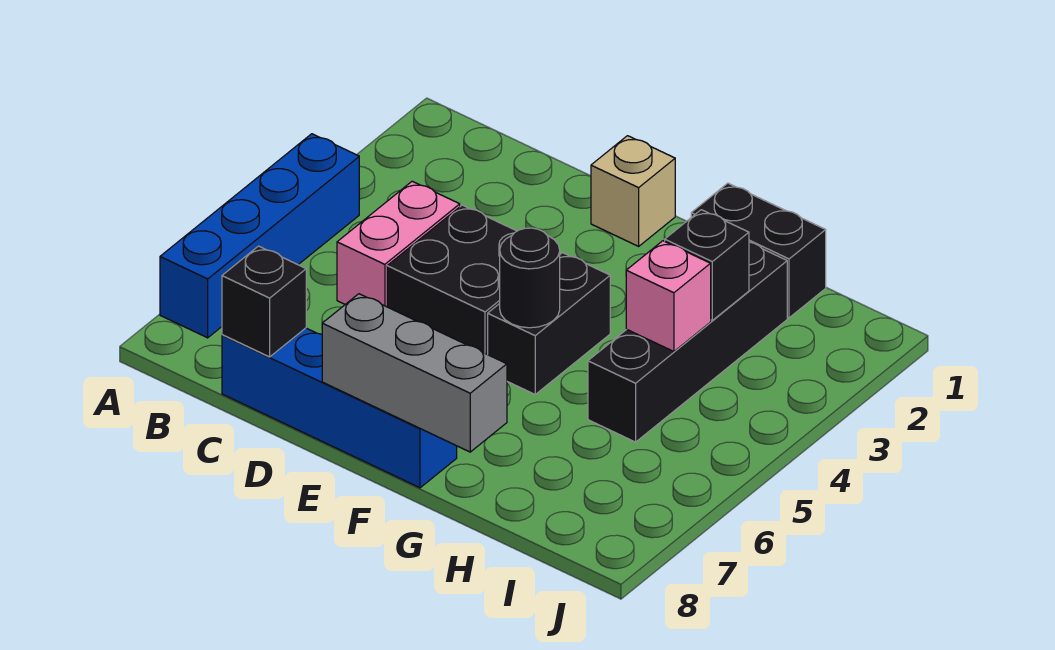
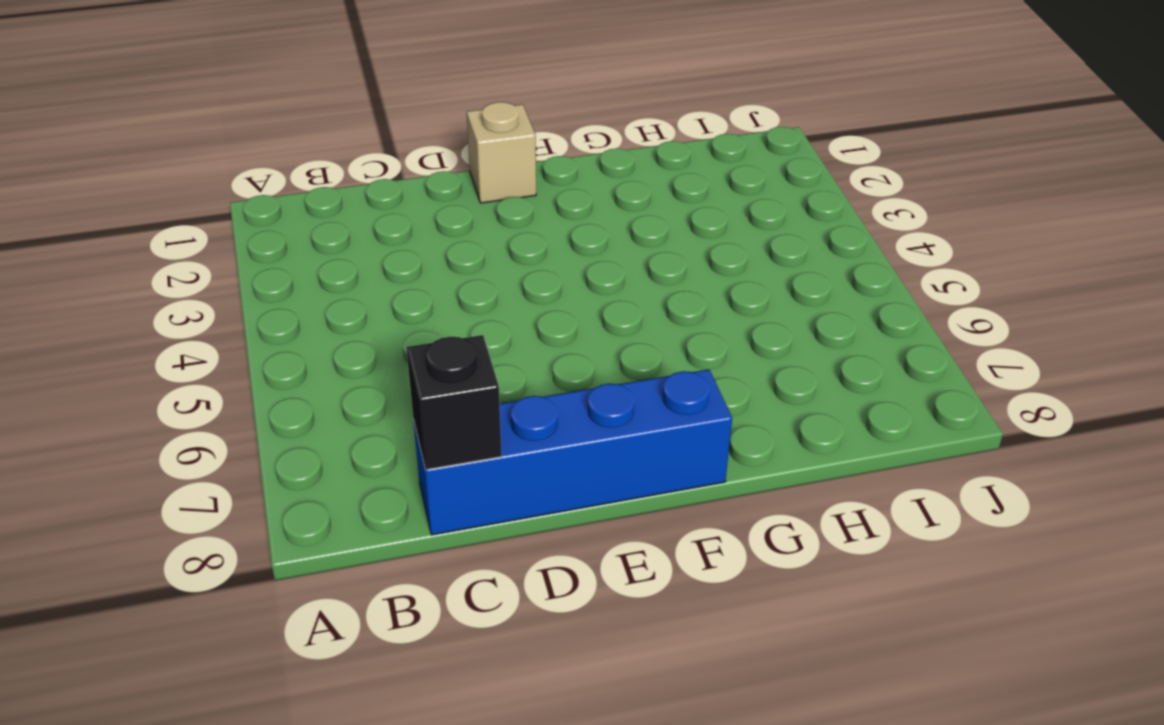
none -> blue brick A4:A7 level 1
none -> pink brick C4:C5 level 1
none -> black brick D4:E5 level 1

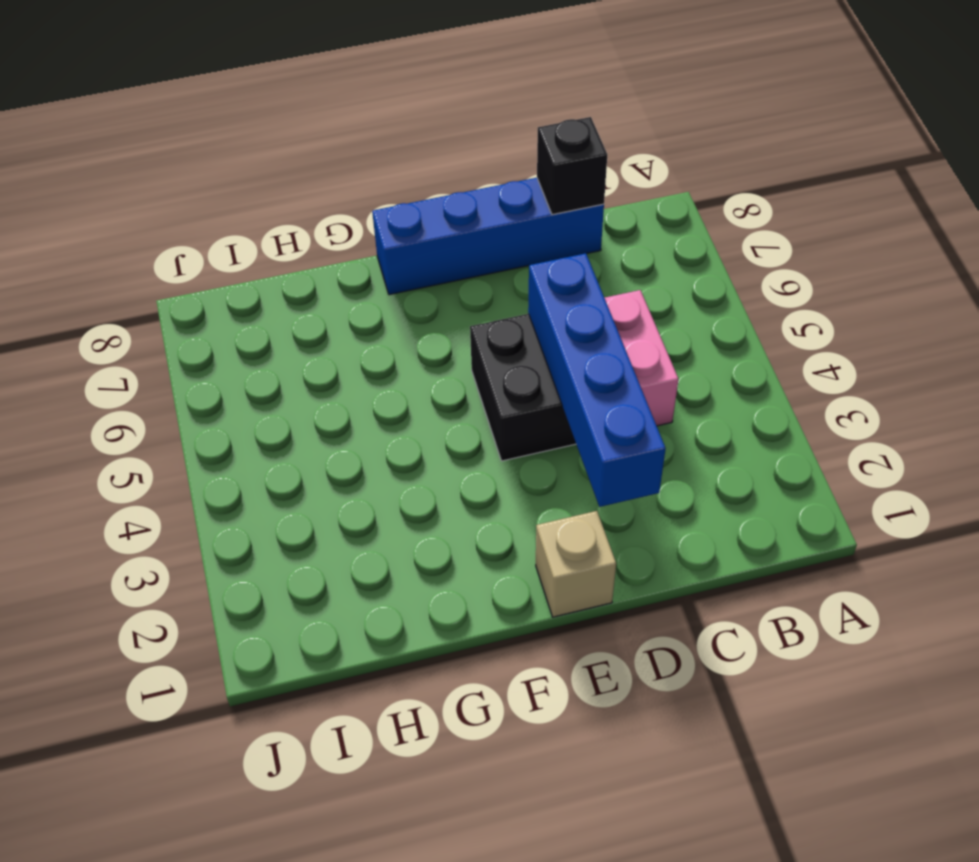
blue brick D2:D5 level 2 -> blue brick A4:A7 level 1
none -> black brick F4:F5 level 1
none -> black brick G1:H1 level 1
none -> black brick H2:H5 level 1

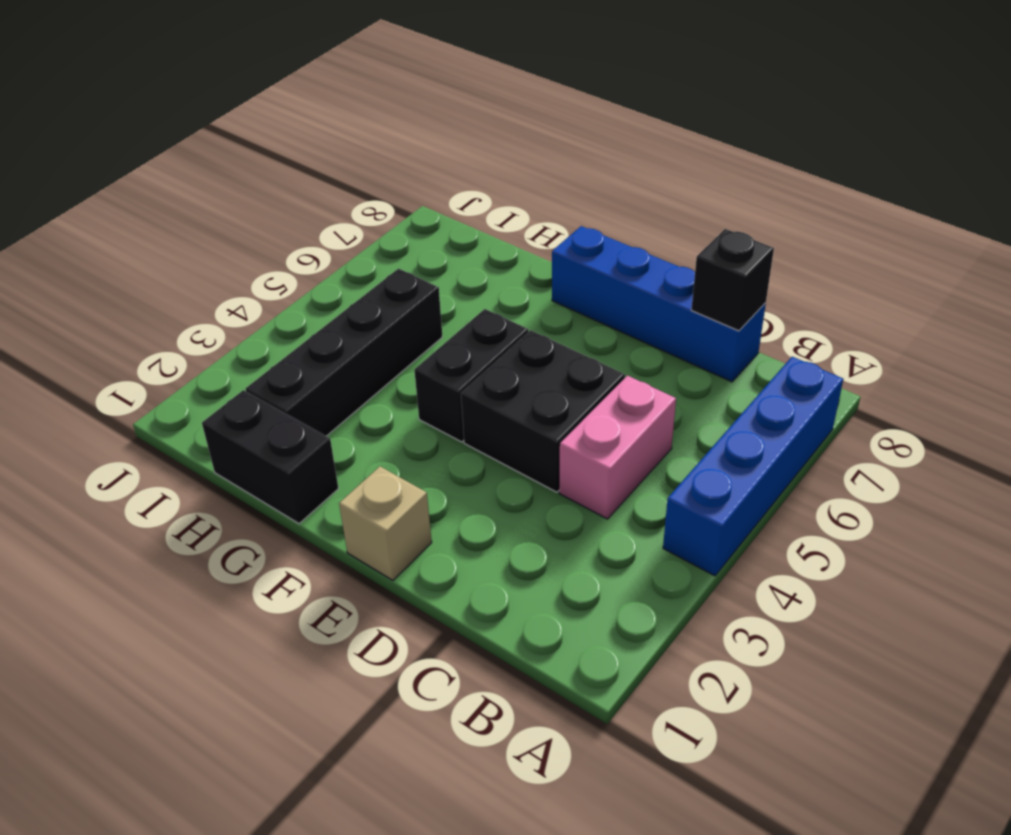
none -> grey brick E8:G8 level 2
none -> black round brick F5 level 2
none -> black brick H3 level 2

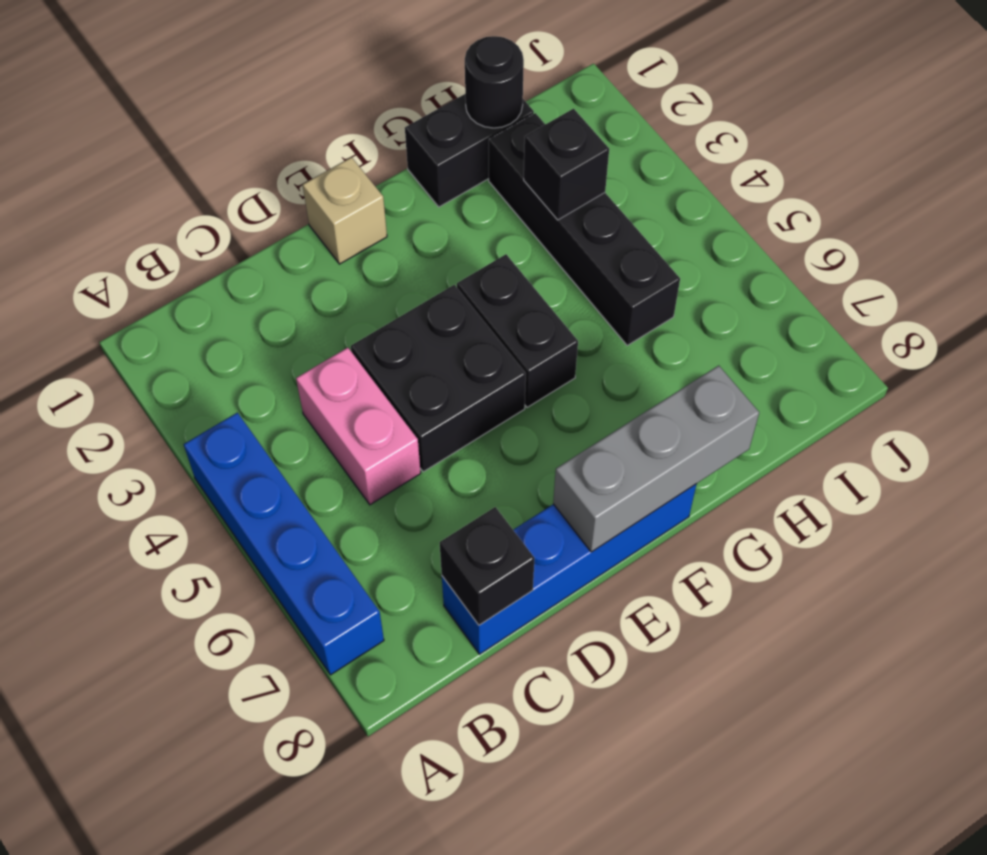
black round brick H1 level 2 -> black round brick F5 level 2
none -> pink brick H4 level 2

